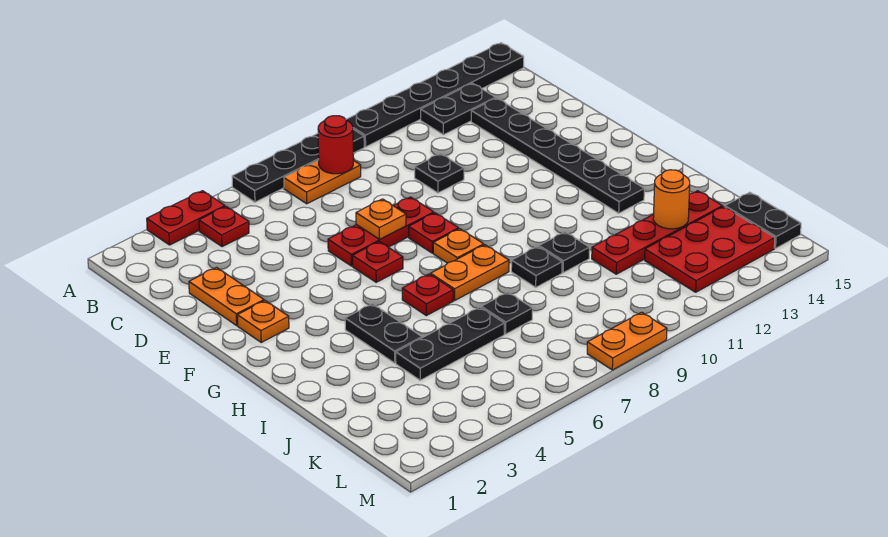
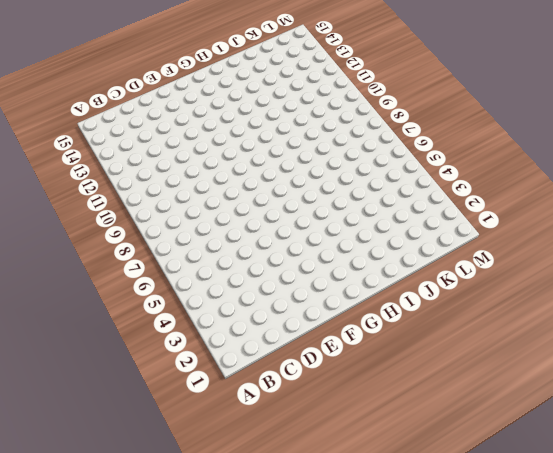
none -> red plate A3:A4 level 1
none -> black plate A6:A9 level 1
none -> black plate A10:A15 level 1

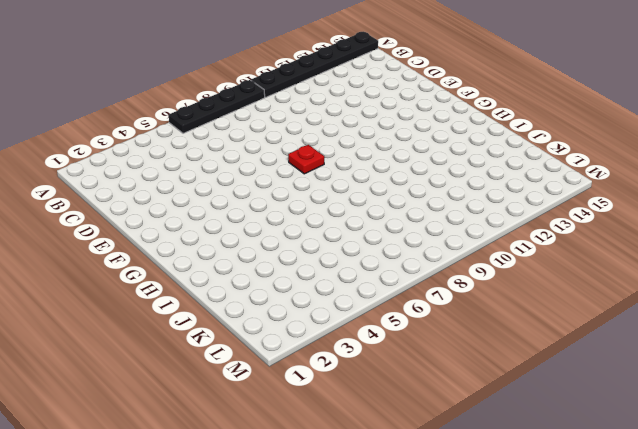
none -> red plate A3:A4 level 1
none -> red plate B4 level 1
none -> orange plate B7:B8 level 1

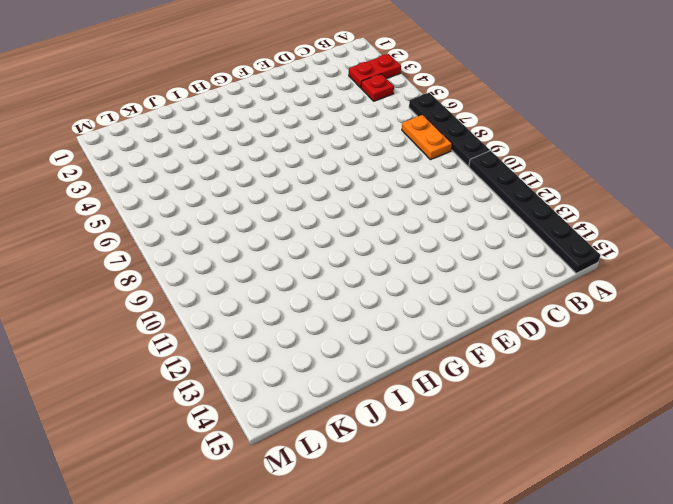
red plate A3:B3 level 1 -> red plate A3:A4 level 1
none -> black plate B12:B13 level 1
none -> black plate C13:H13 level 1
none -> orange plate D2:E2 level 1

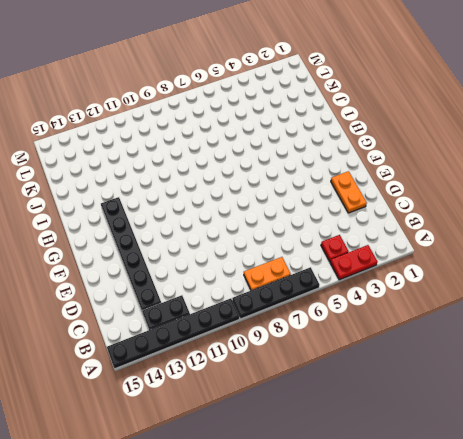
none -> black plate D10 level 1
none -> red plate E6:E8 level 1
none -> orange plate F2 level 1

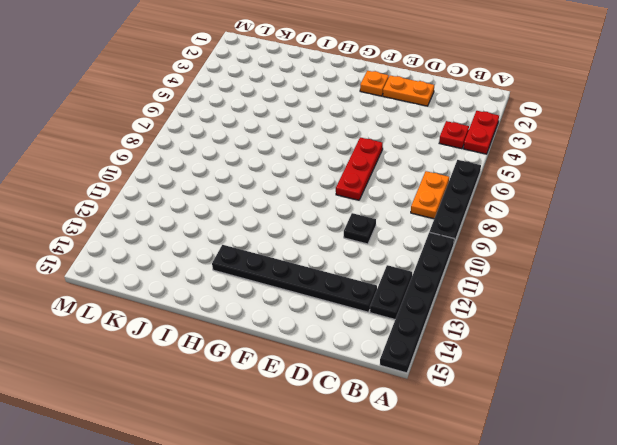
none -> red plate F6 level 1
none -> red plate F8 level 1
none -> orange plate G8 level 1

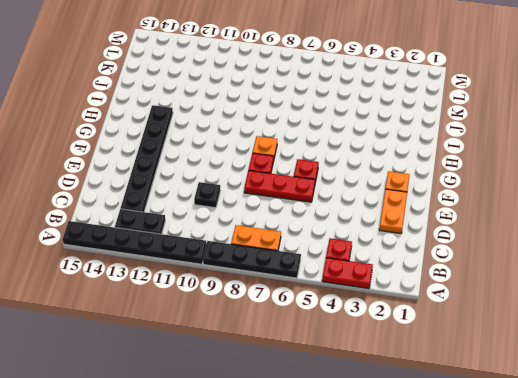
none -> black plate H4:I4 level 1
none -> red plate H6 level 1
none -> orange plate H7:H8 level 1

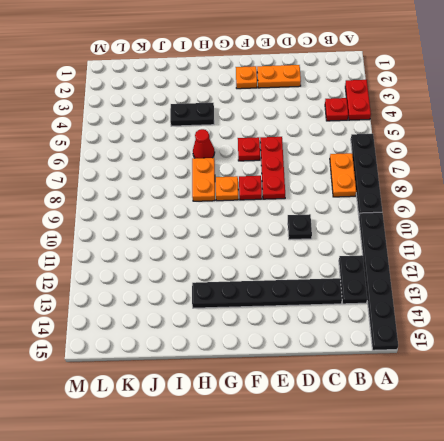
red cone H6 level 1 -> red plate H6 level 1
none -> black plate I9 level 1
none -> black plate I10 level 1
none -> black plate J4:J6 level 1

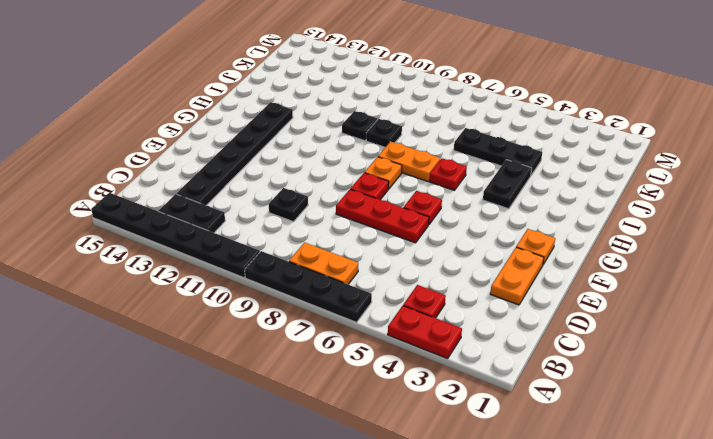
none -> black plate J7 level 1
none -> red plate J11:J14 level 1
none -> red plate K12:L14 level 1

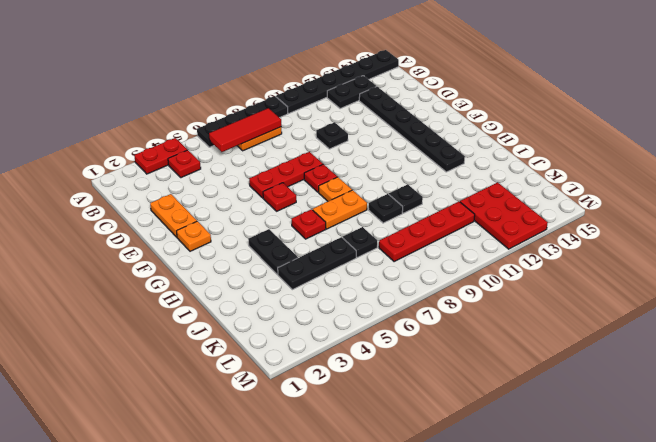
red tile B6:B8 level 2 -> red round brick B8 level 2
red plate K8:K11 level 1 -> red plate J11:J14 level 1
red plate K12:M13 level 1 -> red plate K12:L14 level 1
none -> black plate K15:L15 level 1
none -> orange plate M8:M9 level 1
none -> orange plate E7 level 2

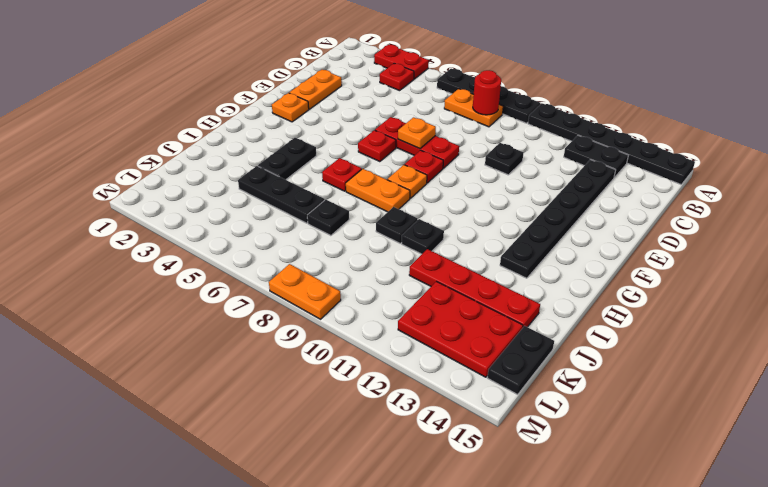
none -> orange round brick J13 level 2

